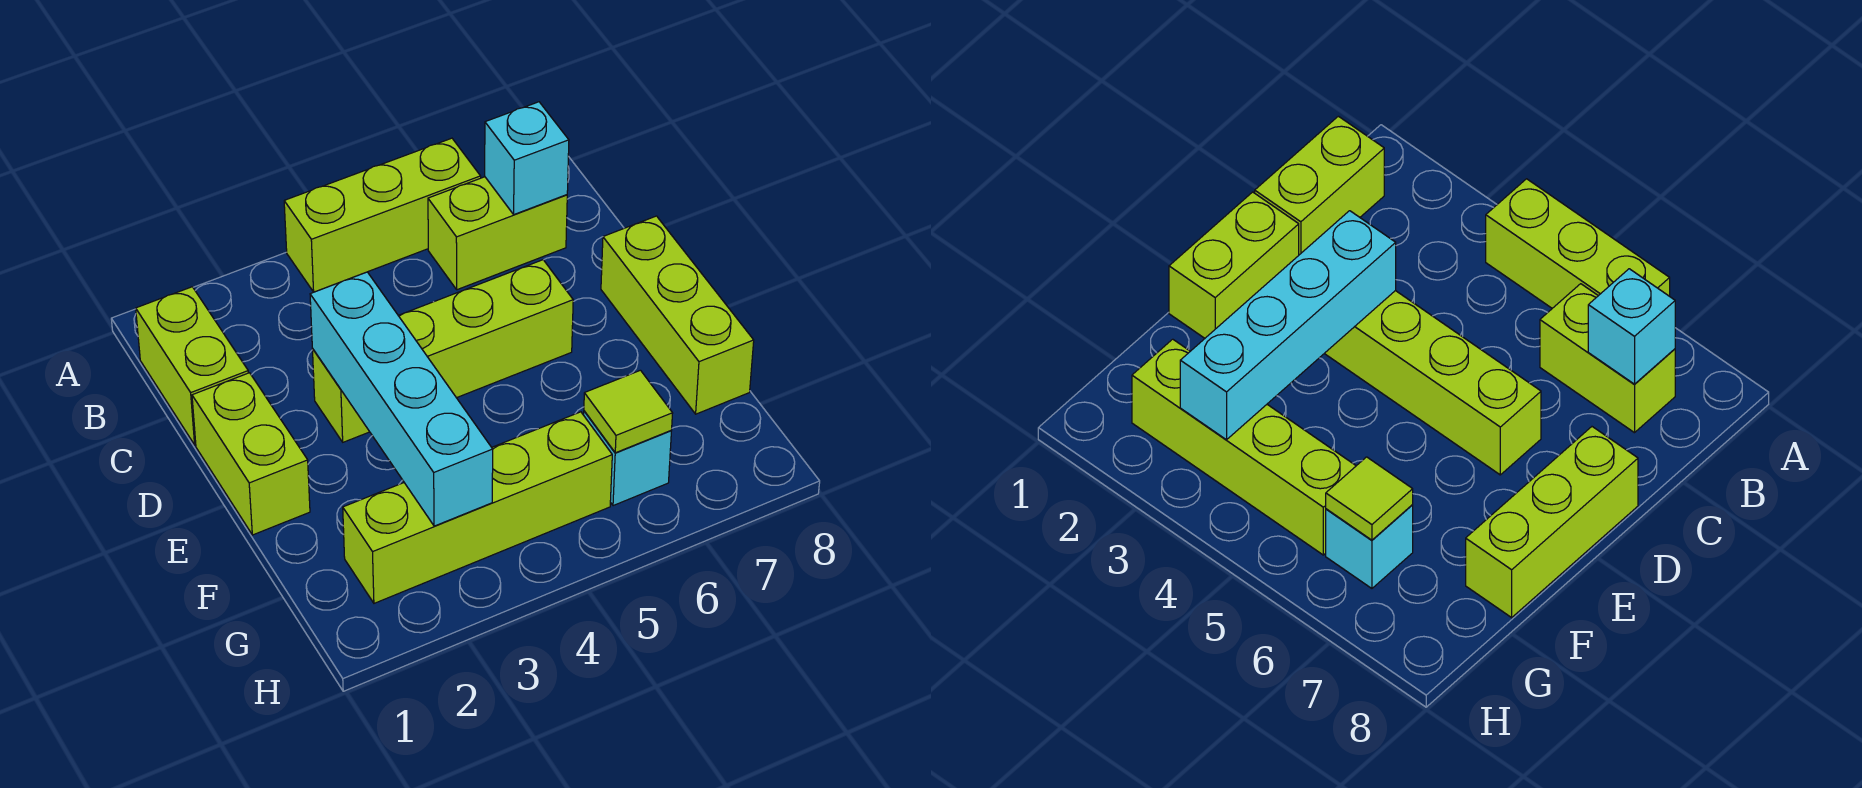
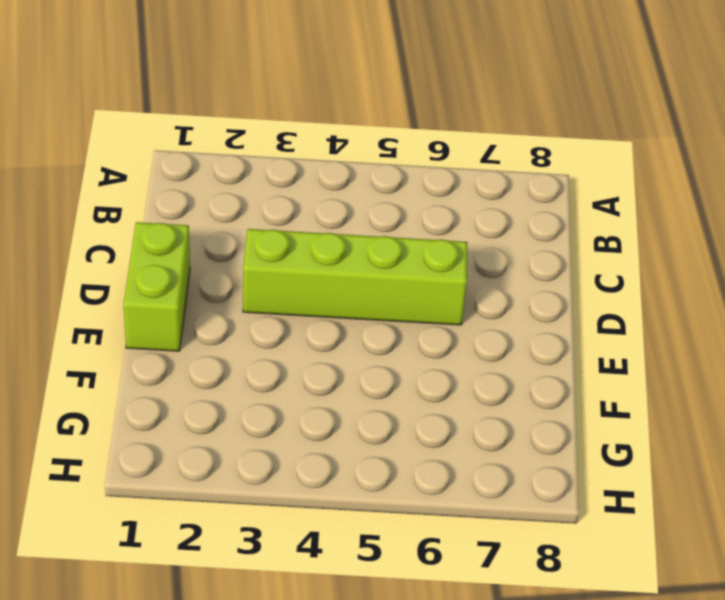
none -> lime brick A4:A6 level 1
none -> lime brick B1:C1 level 1

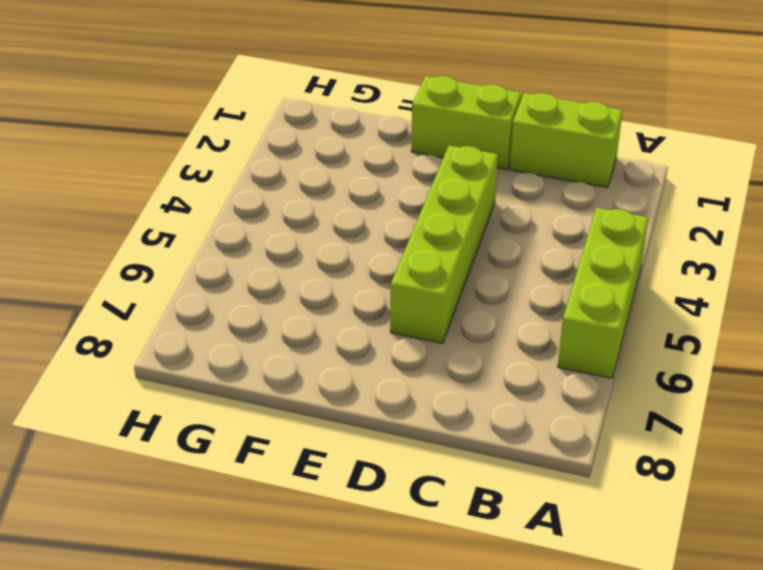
none -> lime brick B6:B7 level 1
none -> lime brick D8:F8 level 1

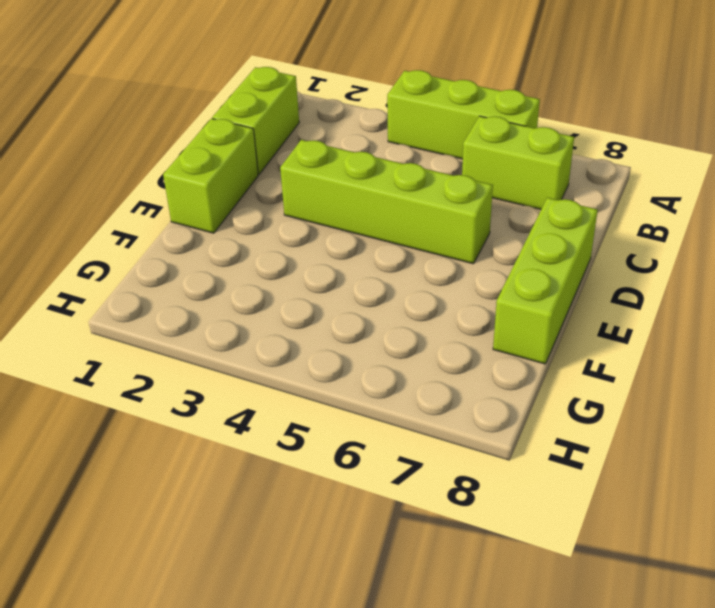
none -> lime brick G2:G5 level 1
none -> cyan brick G6 level 1

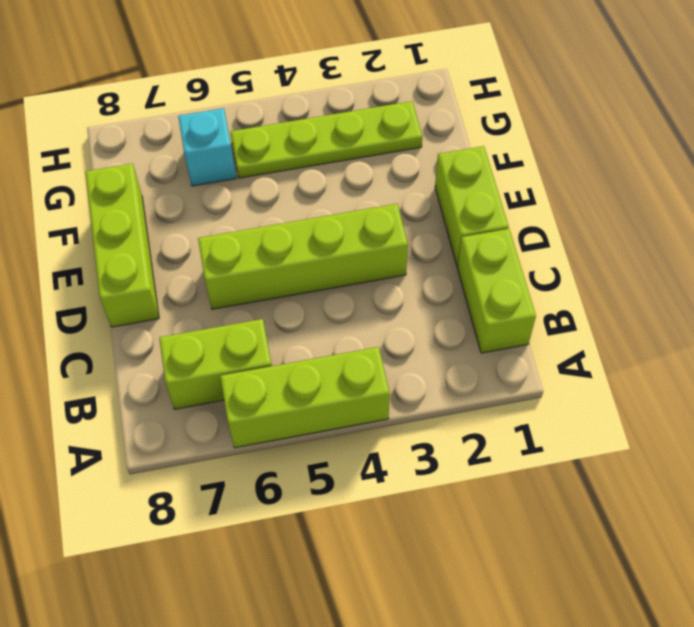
lime plate G2:G5 level 1 -> lime brick G2:G5 level 1
none -> cyan brick B7 level 2
none -> cyan brick D3:G3 level 2

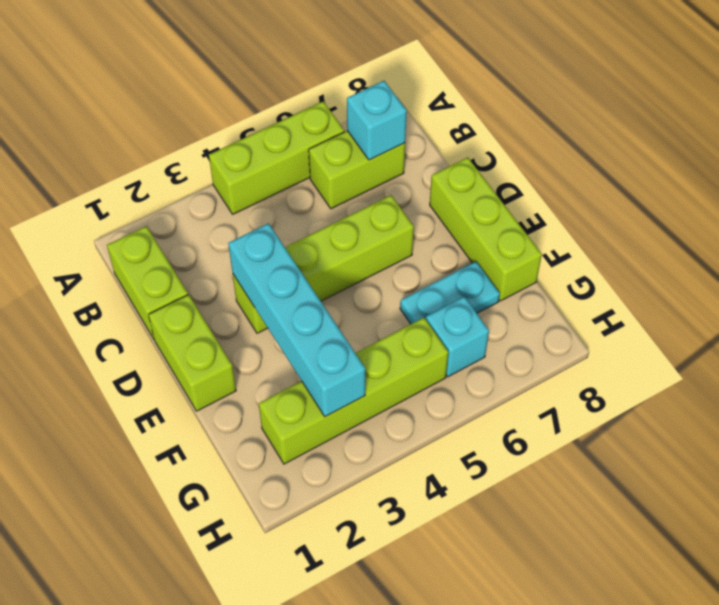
cyan plate F6:F7 level 1 -> none
none -> lime tile G6 level 2

